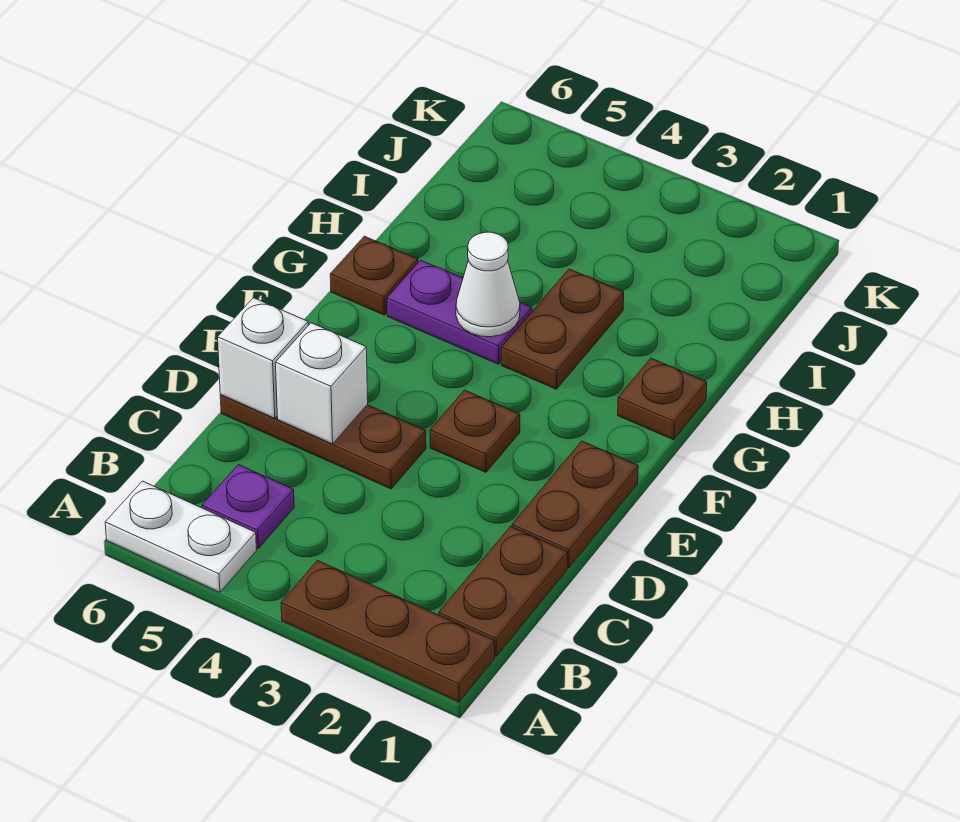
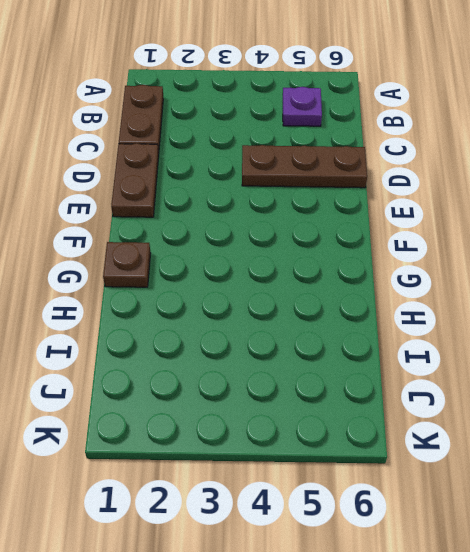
none -> brown plate A1:A3 level 1
none -> white plate A5:A6 level 1
none -> brown plate E3 level 1

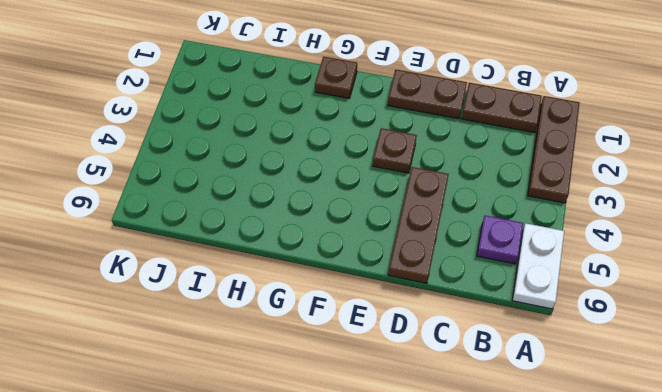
none -> brown plate G3:H3 level 1
none -> purple plate G4:G5 level 1
none -> brown plate G6 level 1

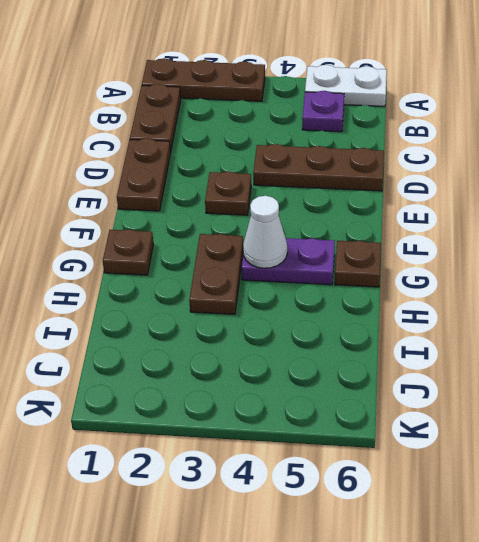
none -> white brick D5 level 2
none -> white brick D6 level 2

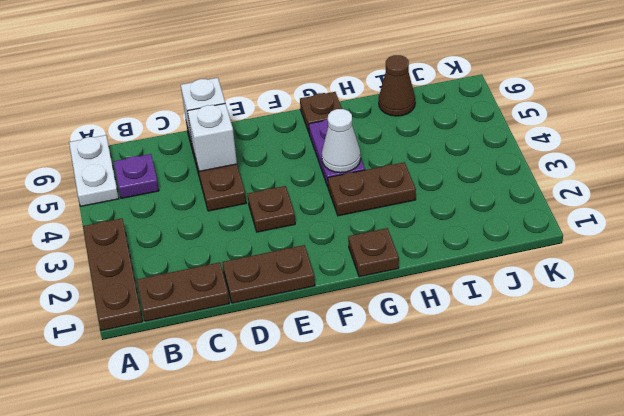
brown cone I6 level 1 -> none

